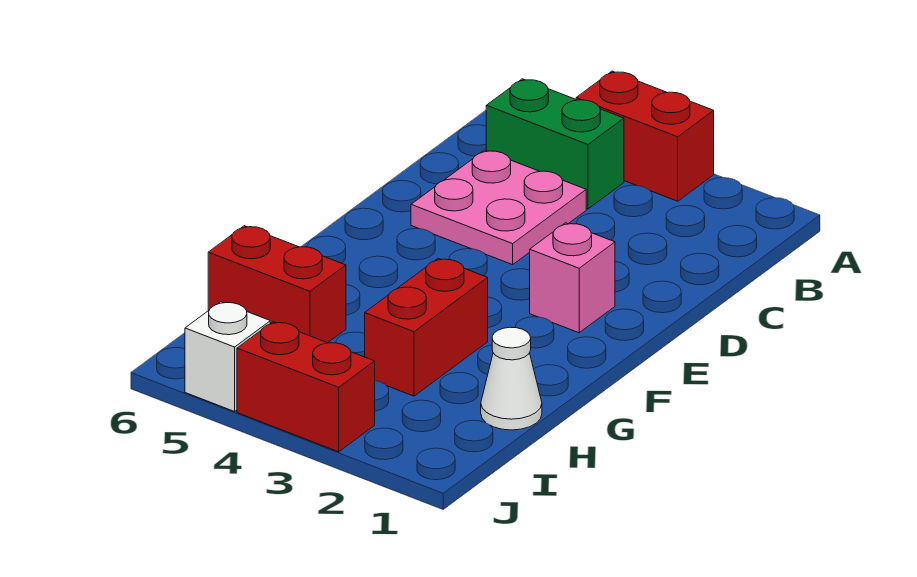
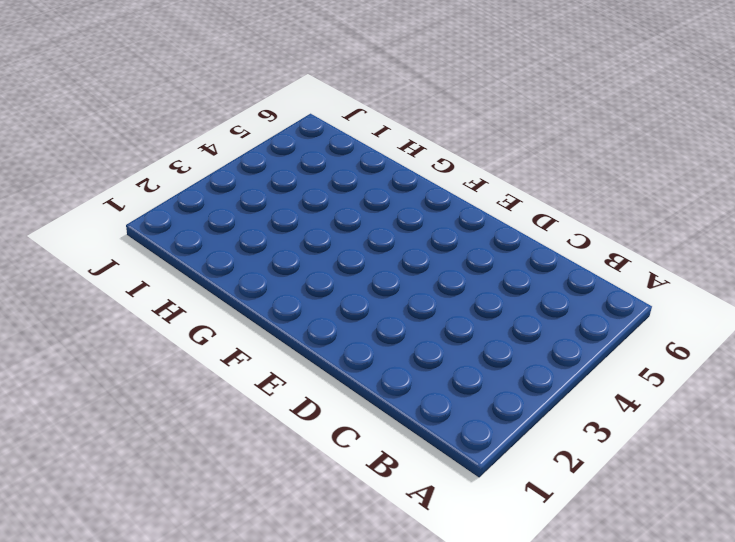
none -> red brick A3:A4 level 1
none -> green brick B4:B5 level 1

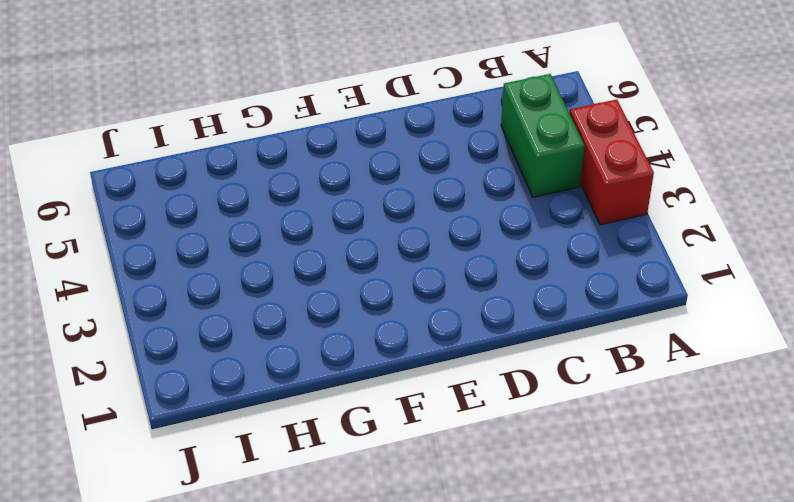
none -> pink plate C4:D5 level 1
none -> pink brick E2 level 1

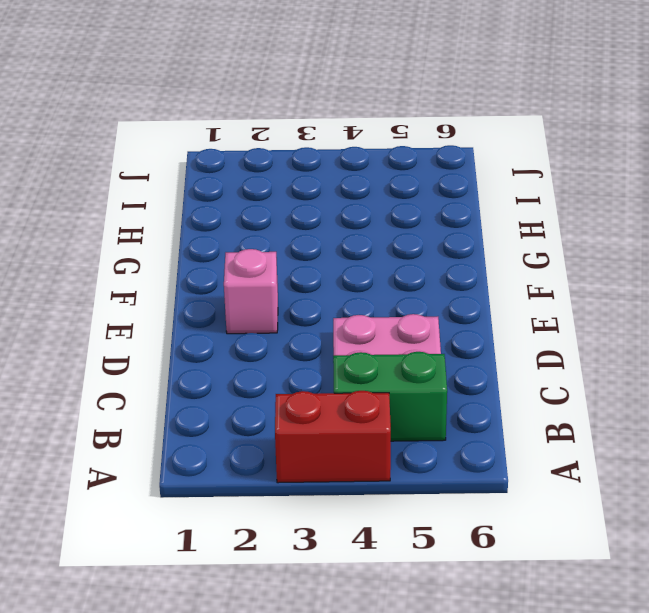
none -> red brick G3:H3 level 1
none -> white cone H1 level 1

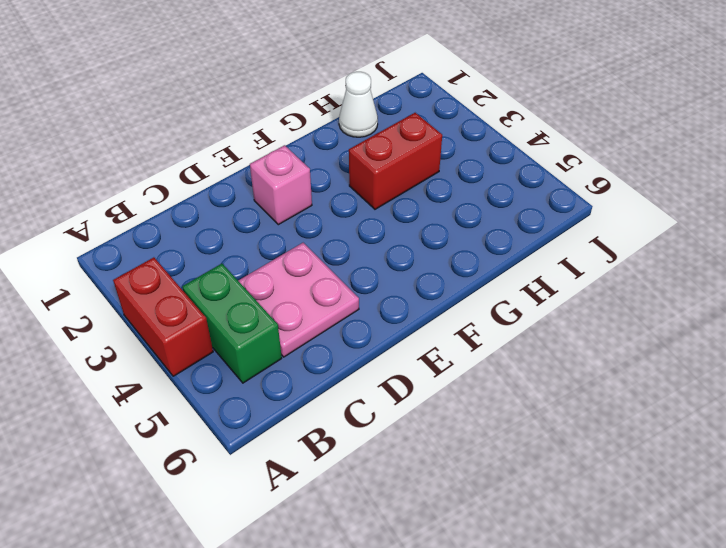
none -> red brick H5:H6 level 1
none -> red brick J3:J4 level 1

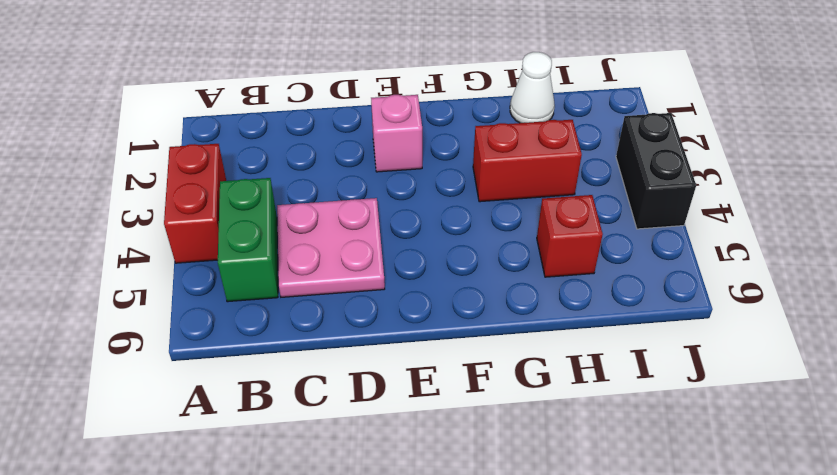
red brick H5 level 1 -> red brick H5:H6 level 1
black brick J3:J4 level 1 -> red brick J3:J4 level 1
none -> white brick J5 level 1

